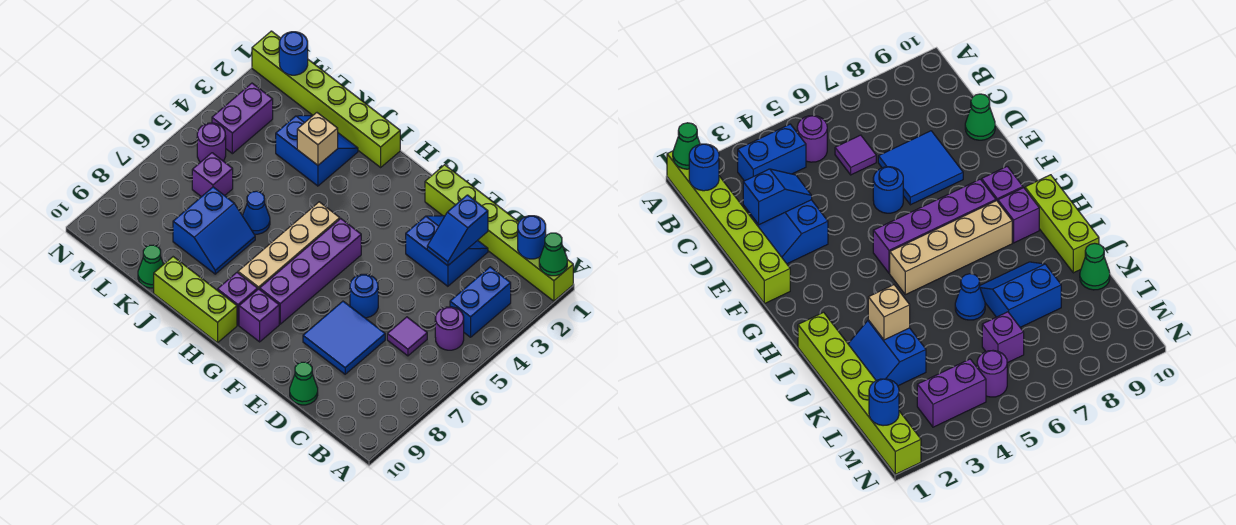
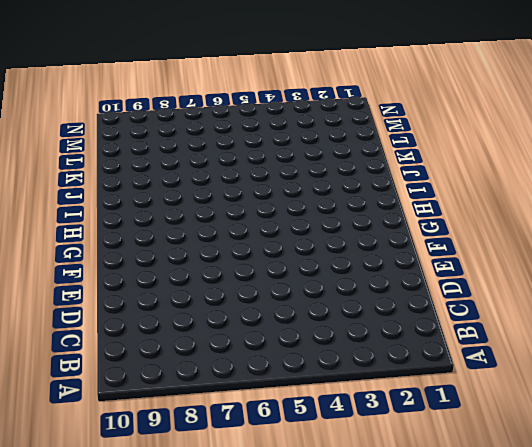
none -> lime brick A1:F1 level 1
none -> blue brick B3:B4 level 1
none -> purple round brick B5 level 1

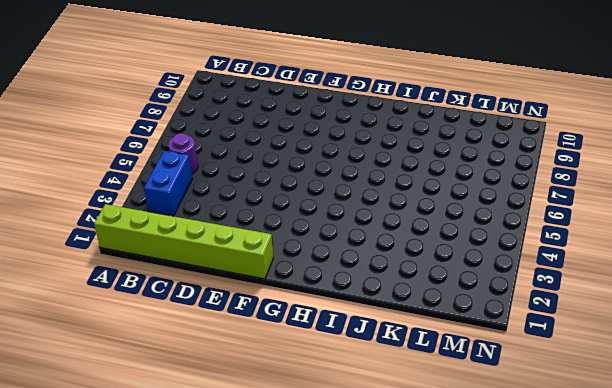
none -> purple tile C6 level 1
none -> blue slope D2:E3 level 1 top 3
none -> blue tile D7:E8 level 1

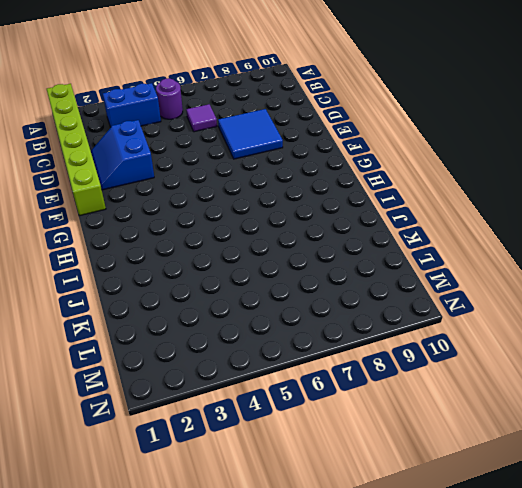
none -> green cone D10 level 1
none -> blue round brick E6 level 1
none -> purple brick G5:G8 level 1

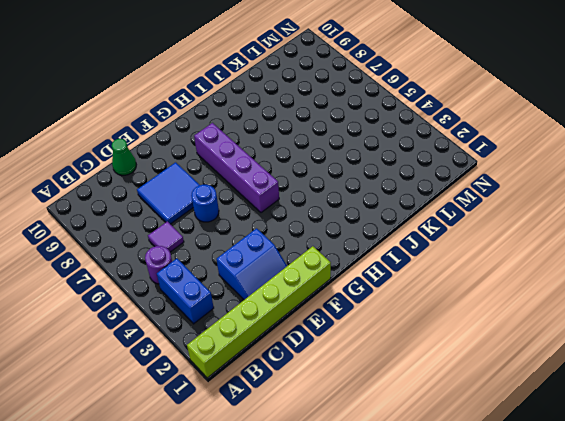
none -> purple brick G9 level 1
none -> tan brick H5:H8 level 1
none -> purple brick H9 level 1

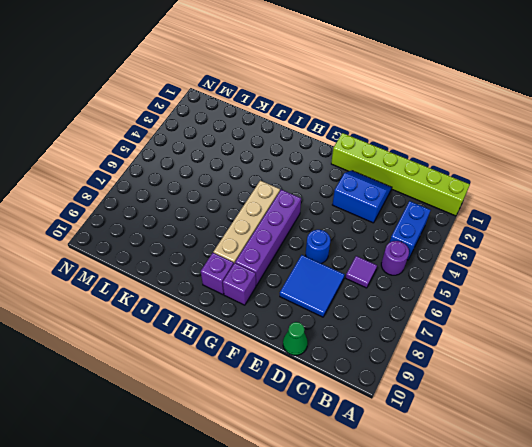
none -> lime brick H10:J10 level 1
none -> lime brick I1:N1 level 1
none -> blue slope J2:K3 level 1 top 3

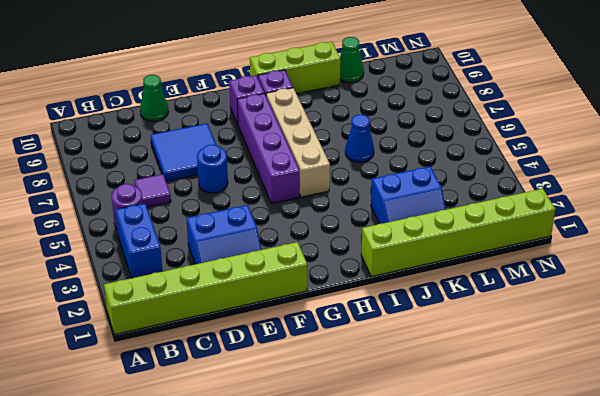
none -> blue slope J7:K8 level 1 top K
none -> purple brick L6 level 1
none -> purple brick M3:M4 level 1

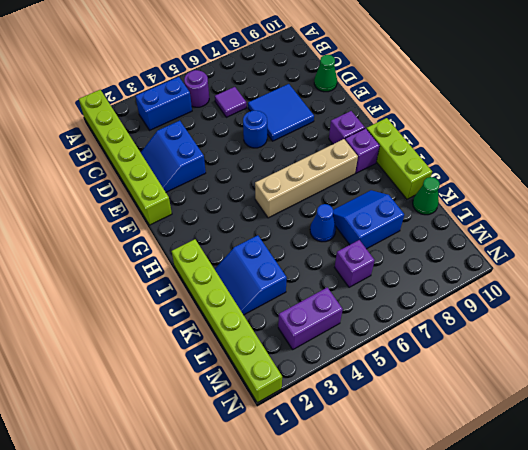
none -> purple brick G5:G8 level 1
none -> purple round brick M5 level 1
none -> green cone A1 level 2

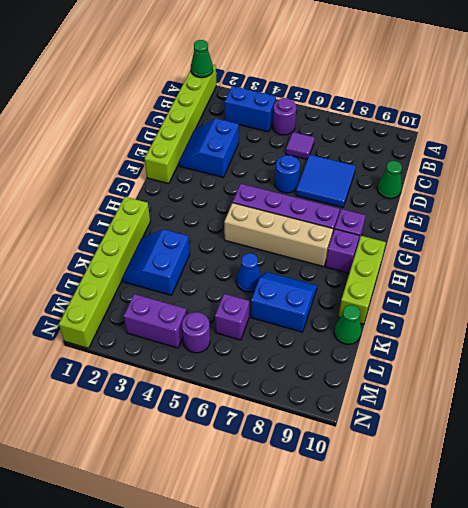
none -> blue round brick B1 level 2
none -> blue slope D2:D3 level 2 top 2
none -> tan brick J3 level 2

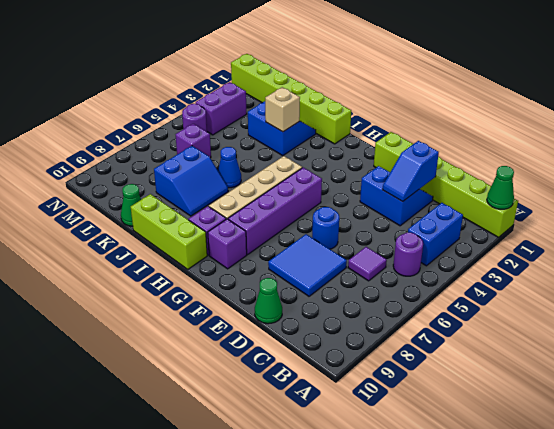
none -> blue round brick B1 level 2
none -> blue round brick M1 level 2

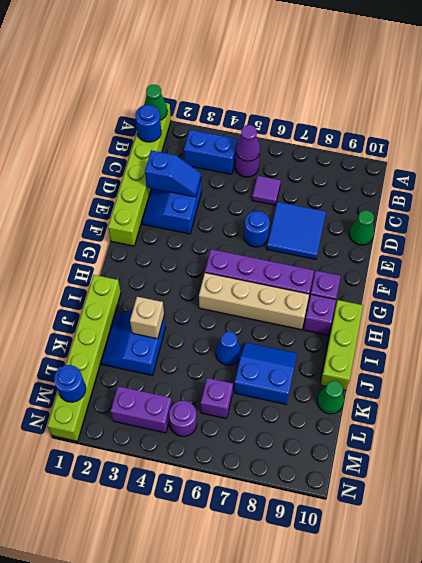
purple cone B5 level 2 -> none

